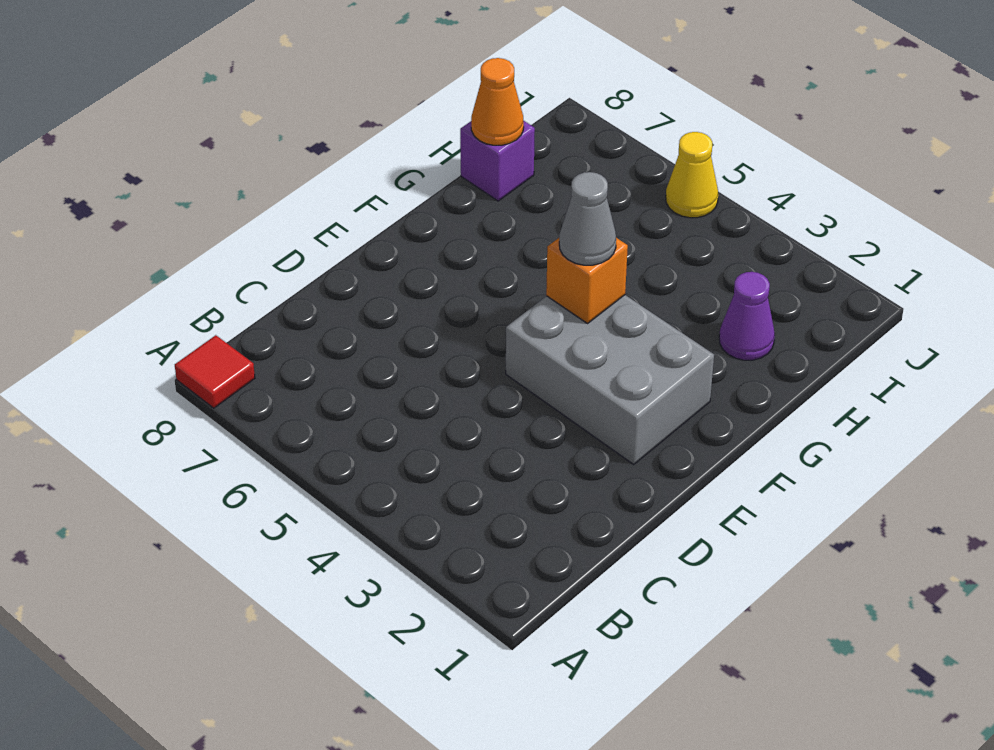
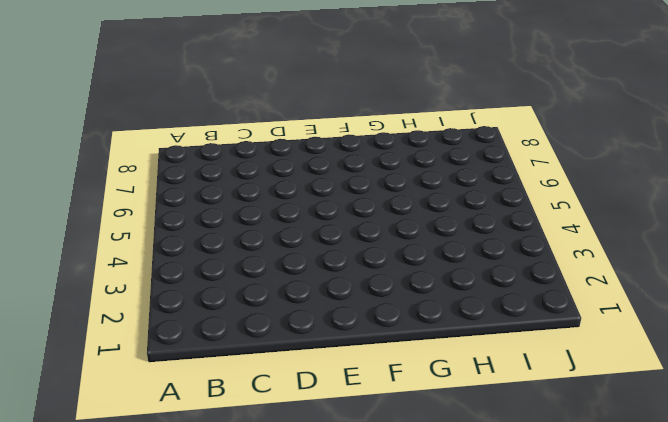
none -> red tile A8 level 1
none -> grey brick E2:F4 level 1

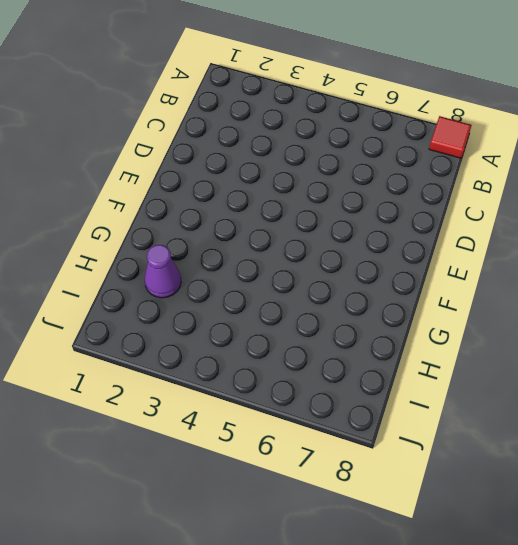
none -> grey brick E2:F4 level 1
none -> purple brick H8 level 1

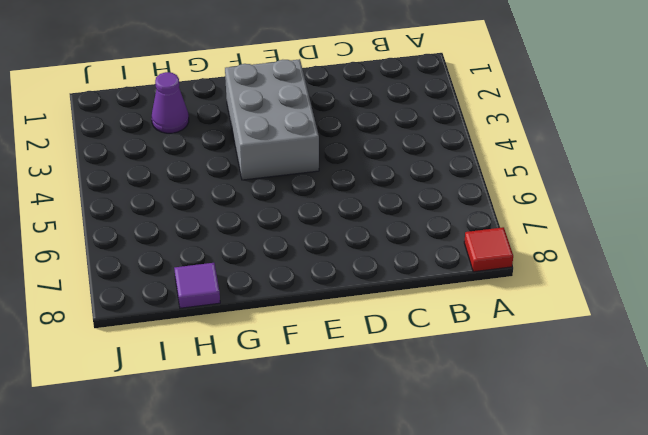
purple tile H8 level 1 -> purple brick H8 level 1
none -> yellow cone J5 level 1
none -> orange brick F4 level 2

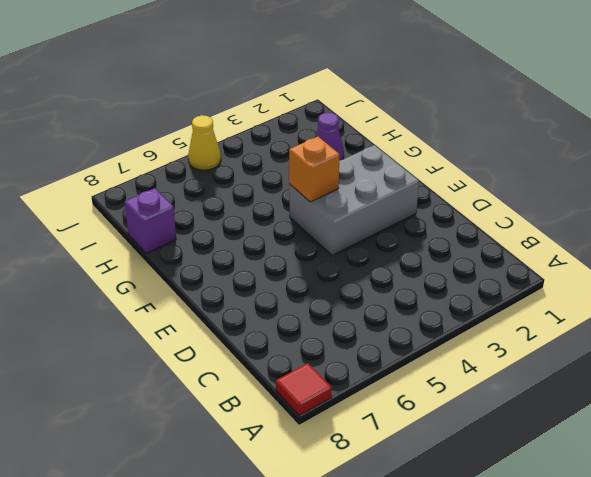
none -> orange cone H8 level 2
none -> grey cone F4 level 3

